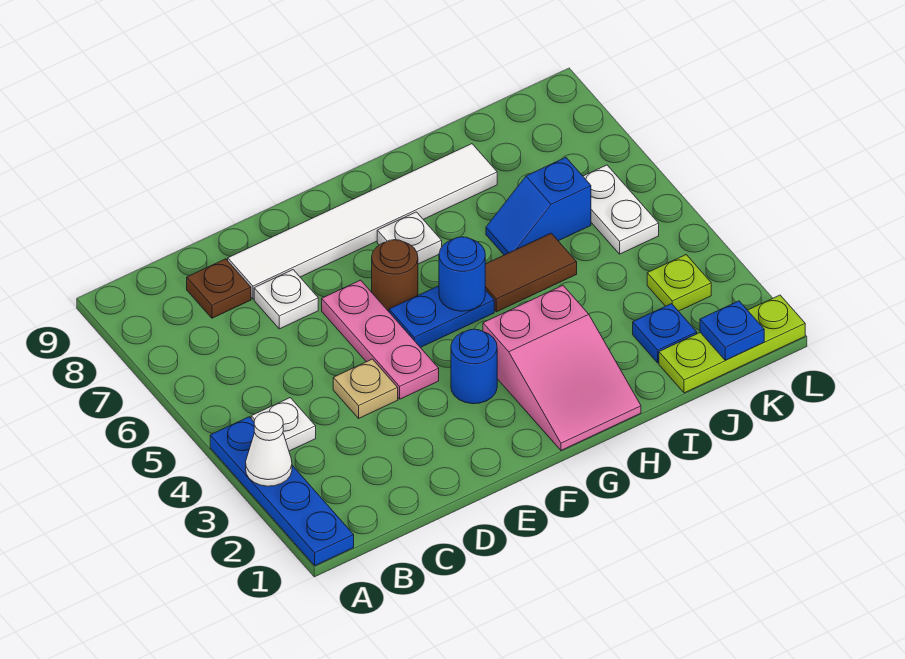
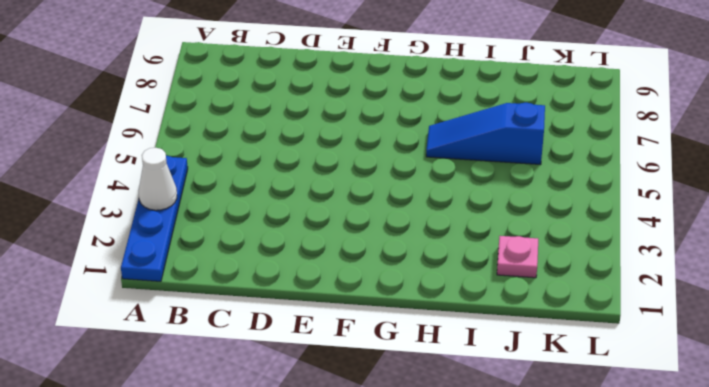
blue slope H6:J6 level 1 top J -> blue slope I6:J6 level 1 top J
pink plate J2 level 1 -> blue plate J2 level 1
none -> white plate B4 level 1
none -> brown plate C8 level 1
none -> tan plate D4 level 1

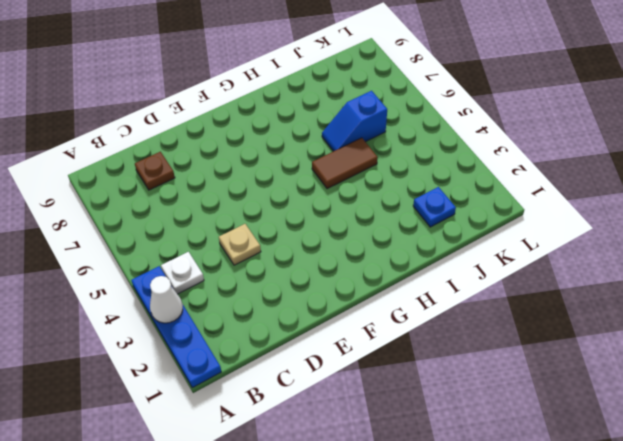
none -> white plate D7 level 1
none -> white tile D8:I8 level 1
none -> pink plate E4:E6 level 1

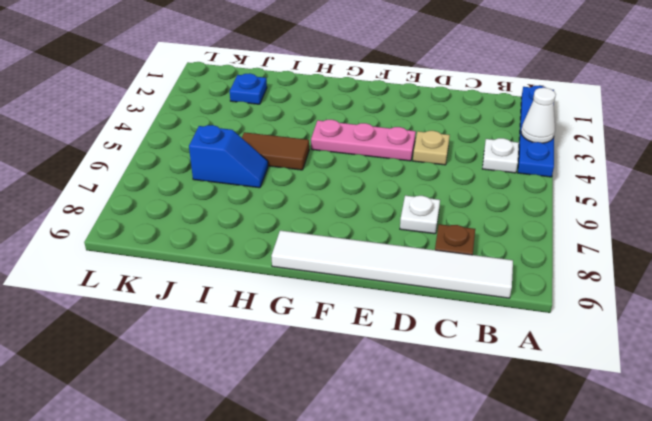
white tile B9:G9 level 1 -> white tile D8:I8 level 1
pink plate E4:G4 level 1 -> pink plate E4:E6 level 1
none -> blue round brick F3 level 1
none -> blue plate F5:G5 level 1
none -> brown round brick F6 level 1

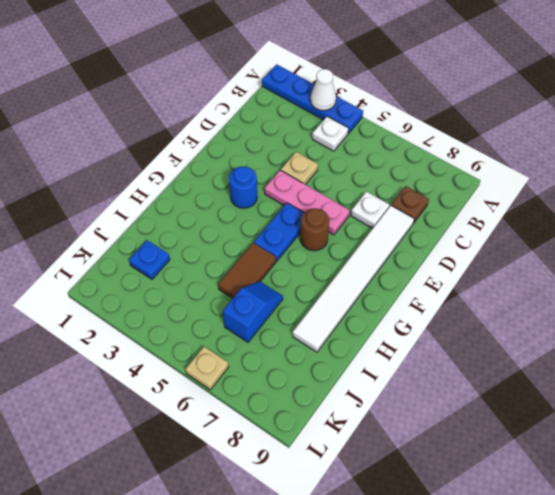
tan plate L6 level 1 -> none
none -> pink slope G1:H3 level 1 top 3
none -> white plate G7 level 1
none -> lime plate J1:L1 level 1

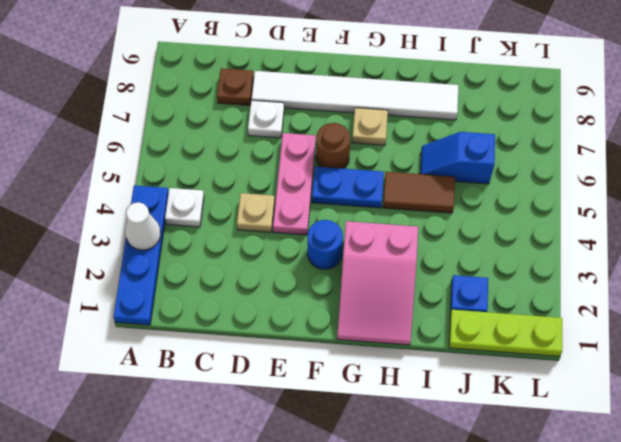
tan plate G7 level 1 -> white plate G7 level 1
none -> lime plate K3 level 1
none -> white plate K5:K6 level 1
none -> blue round brick G5 level 2

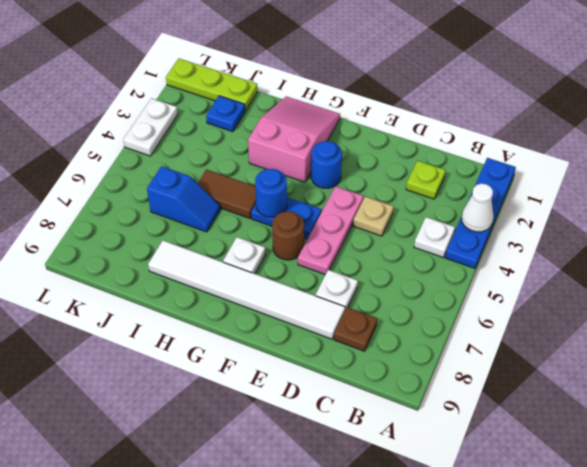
lime plate C2 level 1 -> lime plate K3 level 1
white plate L3:L4 level 1 -> white plate K5:K6 level 1
none -> blue plate K1 level 2

